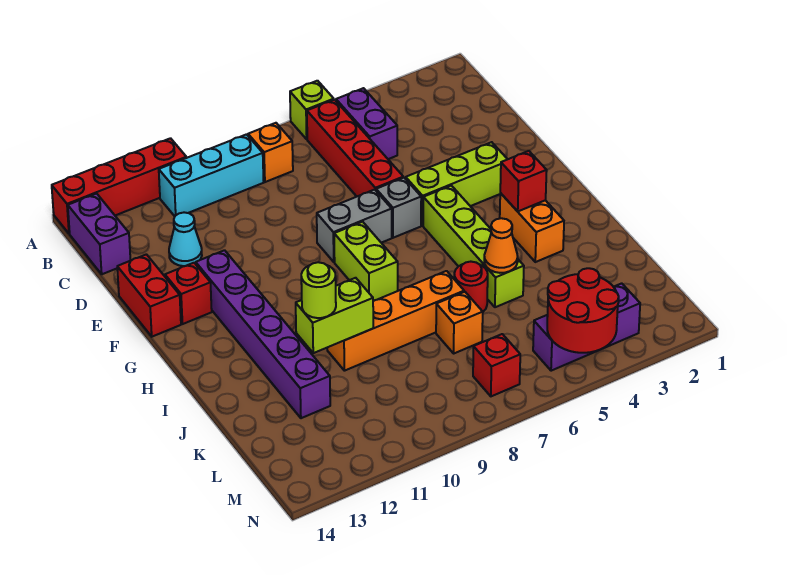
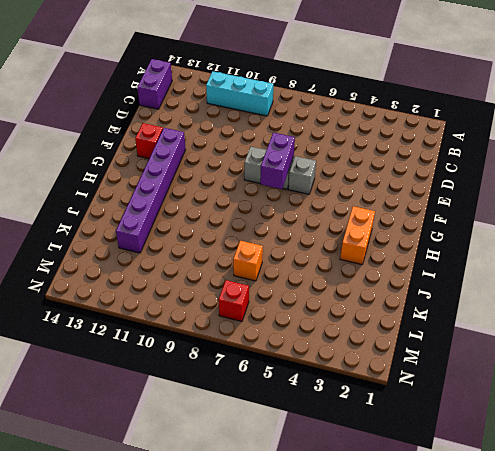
purple brick F7:G7 level 2 -> purple brick B5:C5 level 1
none -> lime brick A6 level 1
none -> red brick A11:A14 level 1
none -> red brick B6:E6 level 1

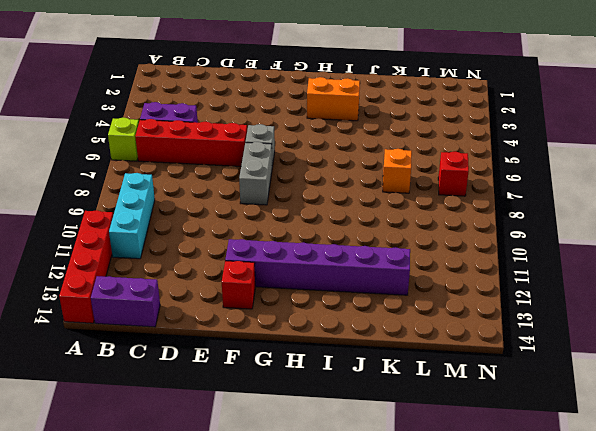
none -> orange brick B8 level 1
none -> cyan cone D12 level 1
none -> red brick E14:F14 level 1

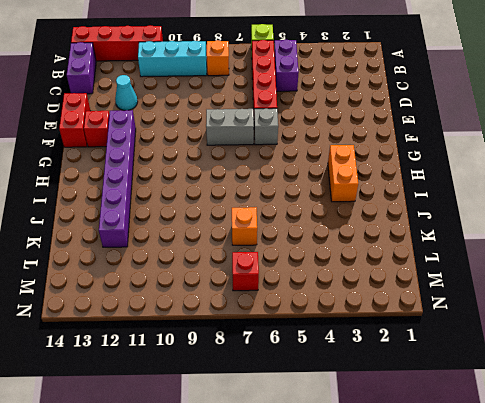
none -> lime brick F3:F5 level 1
none -> lime brick G5:J5 level 1
none -> lime brick G8:H8 level 1

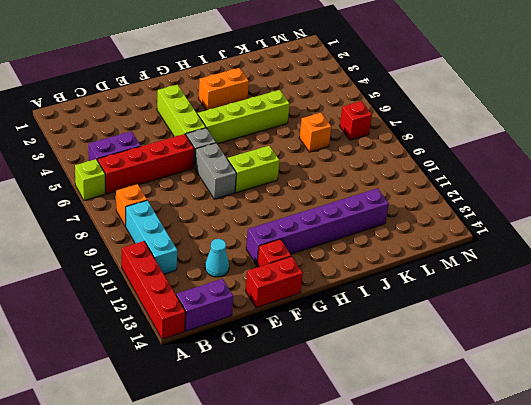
none -> red round brick J6 level 1
none -> orange brick J7:J10 level 1
none -> purple brick M3:M5 level 1

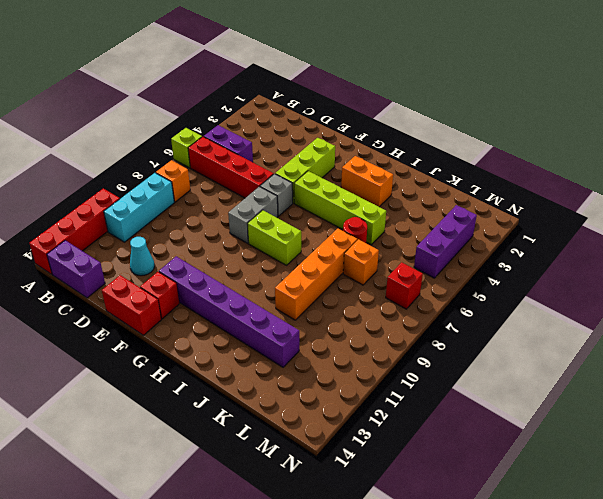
none -> red brick H3 level 2
none -> orange cone J5 level 2
none -> lime brick J10:J11 level 2

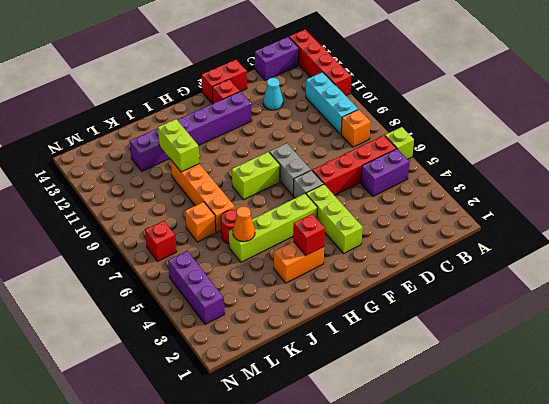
none -> red round brick M4:N5 level 2
none -> lime round brick J11 level 3

